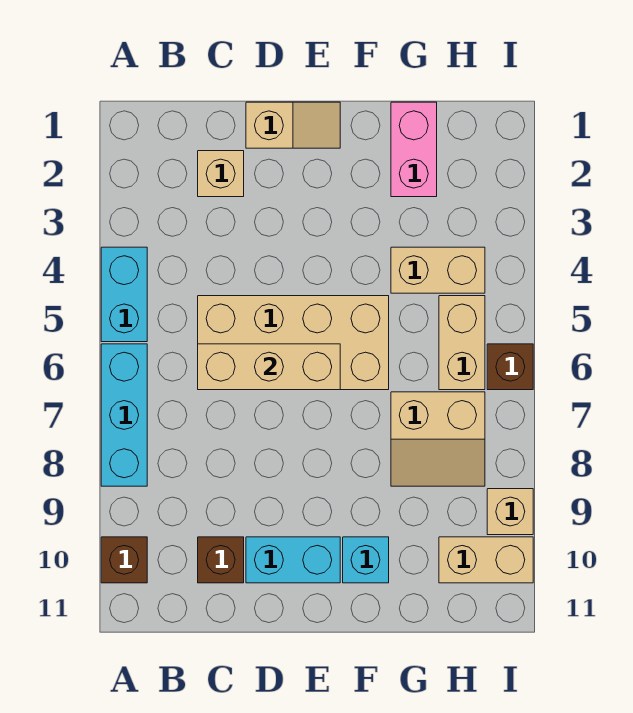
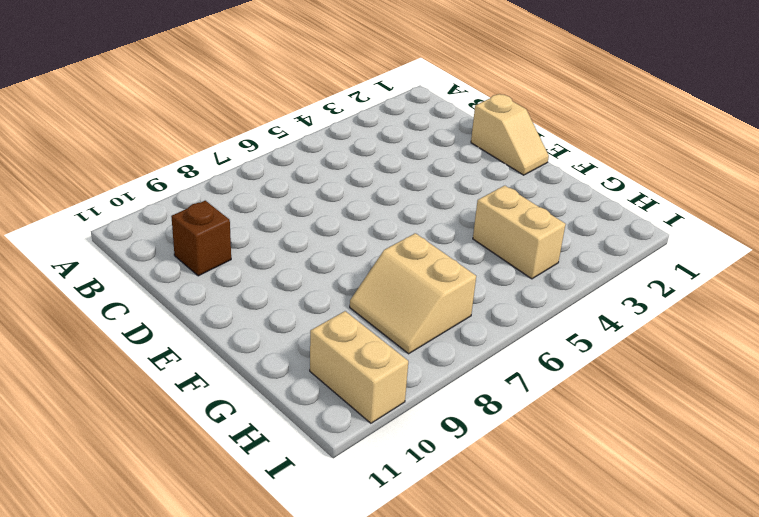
none -> cyan brick A4:A5 level 1
none -> cyan brick A6:A8 level 1
none -> brown brick A10 level 1

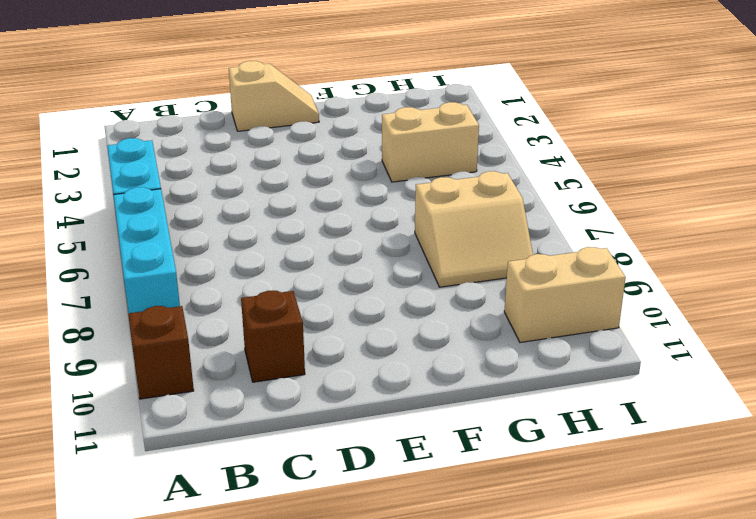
none -> tan brick C2 level 1
none -> tan brick C5:F6 level 1
none -> cyan brick D10:E10 level 1

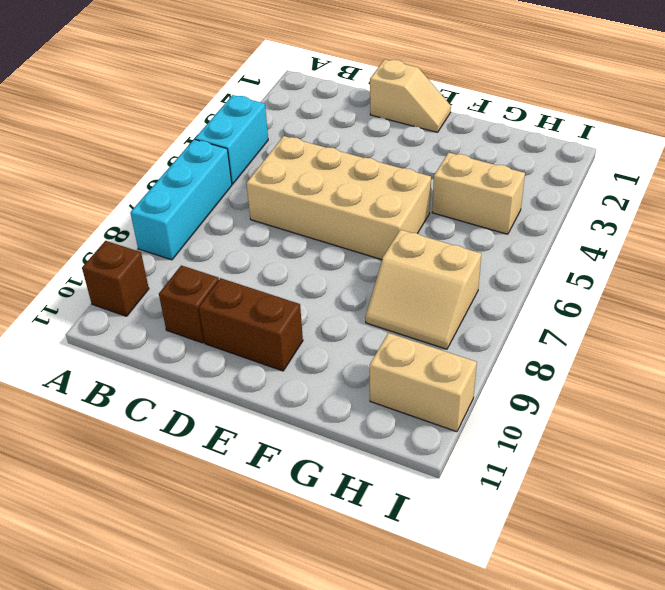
brown brick D10:E10 level 1 -> cyan brick D10:E10 level 1
none -> tan brick C2 level 1
none -> cyan brick F10 level 1
none -> pink brick G1:G2 level 1

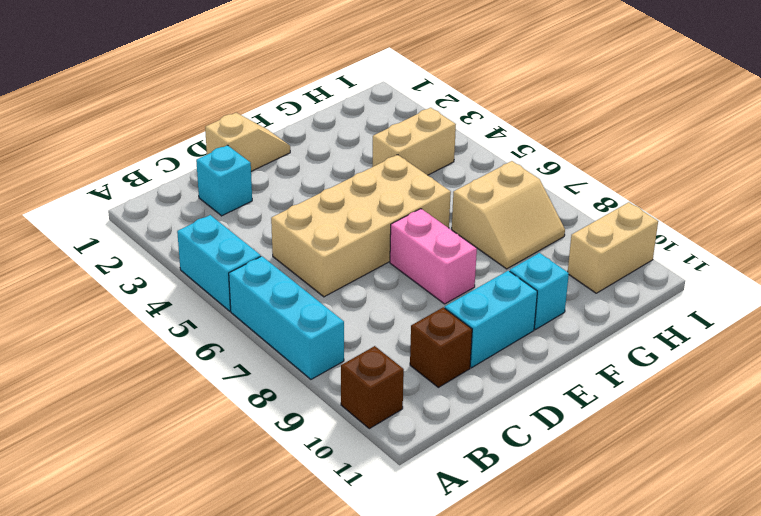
cyan brick C2 level 1 -> tan brick C2 level 1
pink brick E7:E8 level 1 -> pink brick G1:G2 level 1
none -> tan brick H5:H6 level 1
none -> brown brick I6 level 1
none -> tan brick I9 level 1

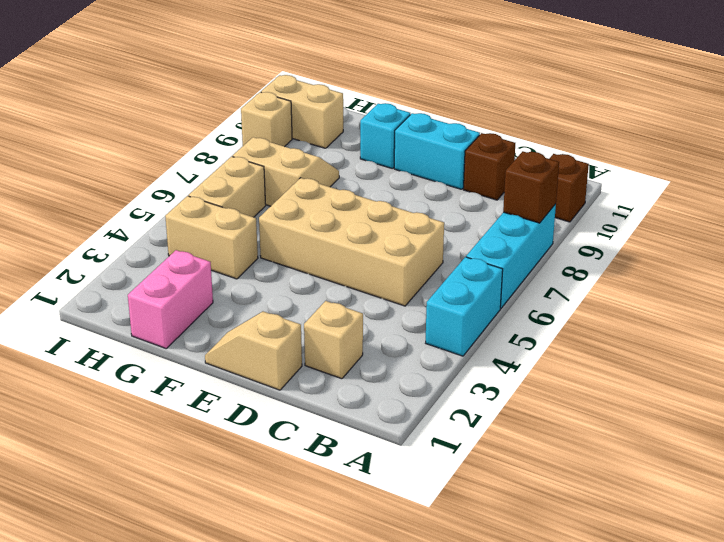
brown brick A8 level 2 -> brown brick I6 level 1
none -> tan brick C6:E6 level 2

